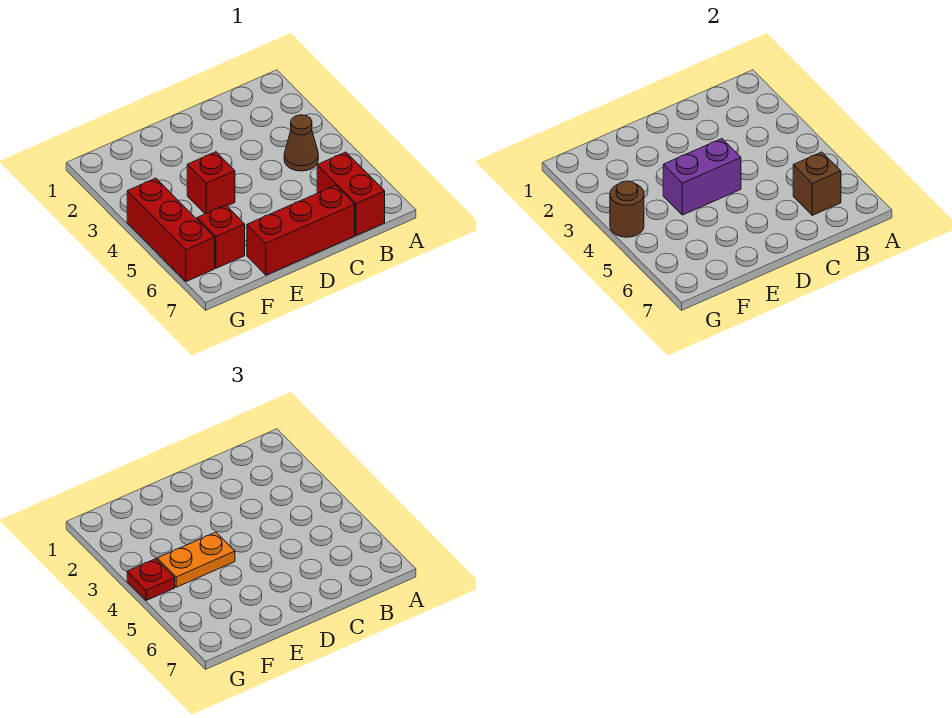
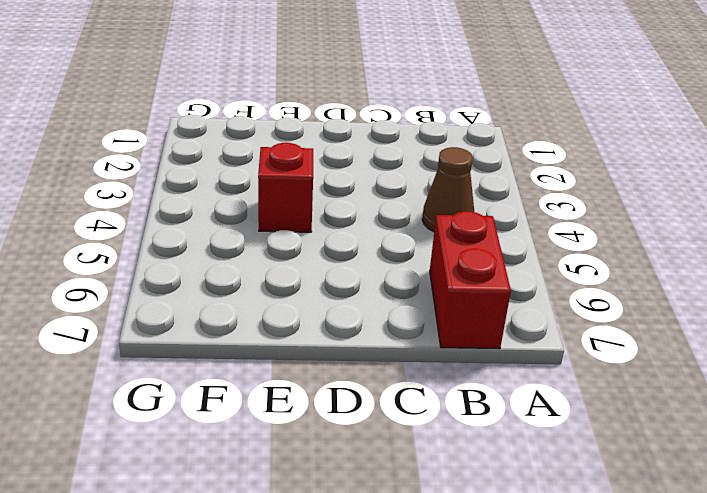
none -> red brick C7:E7 level 1
none -> red brick F6 level 1

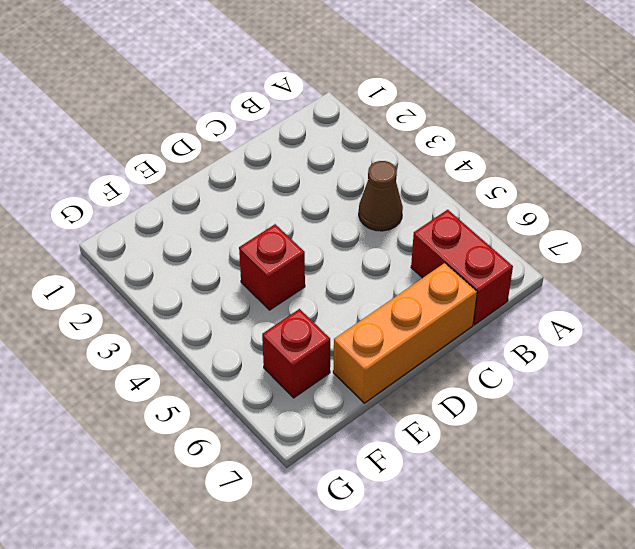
orange brick C7:E7 level 1 -> red brick C7:E7 level 1
none -> red brick G4:G6 level 1
none -> brown brick B6 level 2

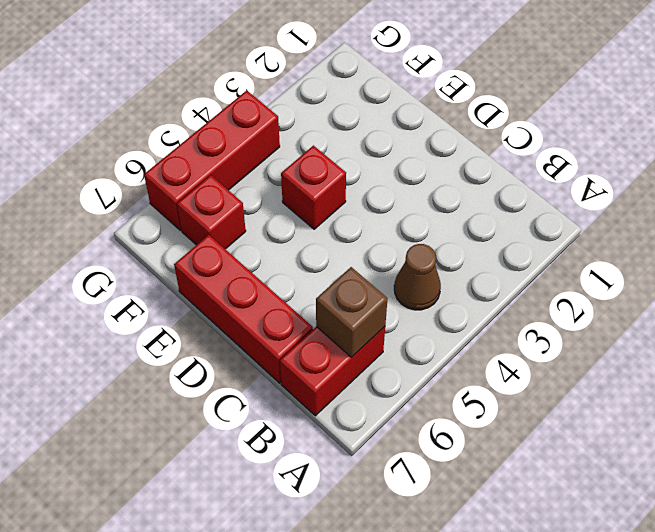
none -> purple brick D4:E4 level 2
none -> brown round brick G4 level 2

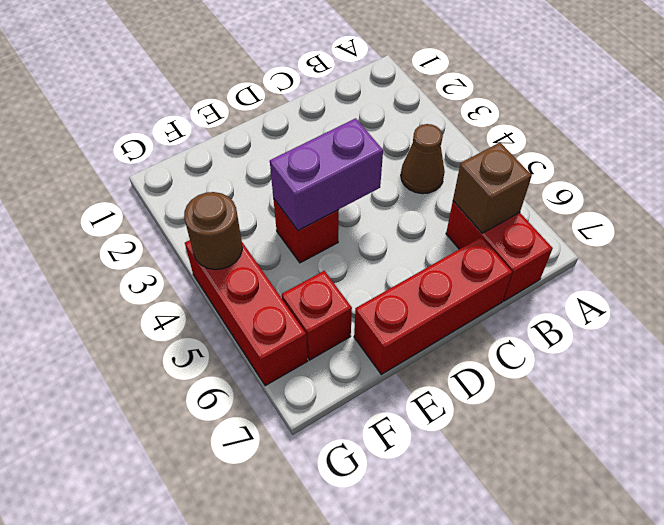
none -> orange plate E4:F4 level 3
none -> red plate G4 level 3

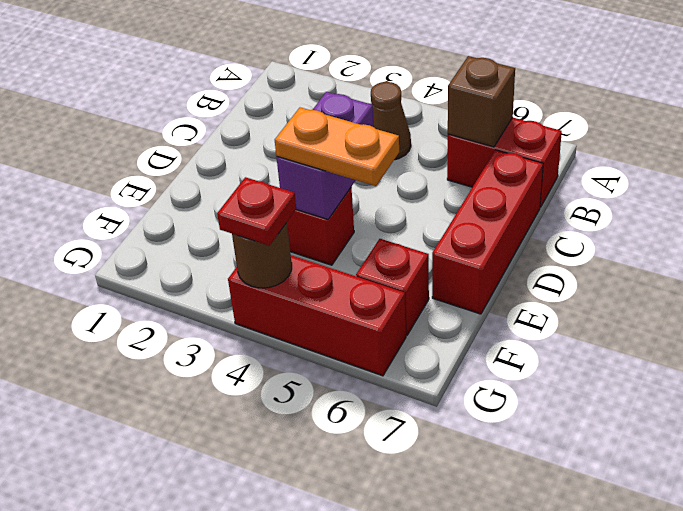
orange plate E4:E5 level 3 -> orange plate E4:F4 level 3

